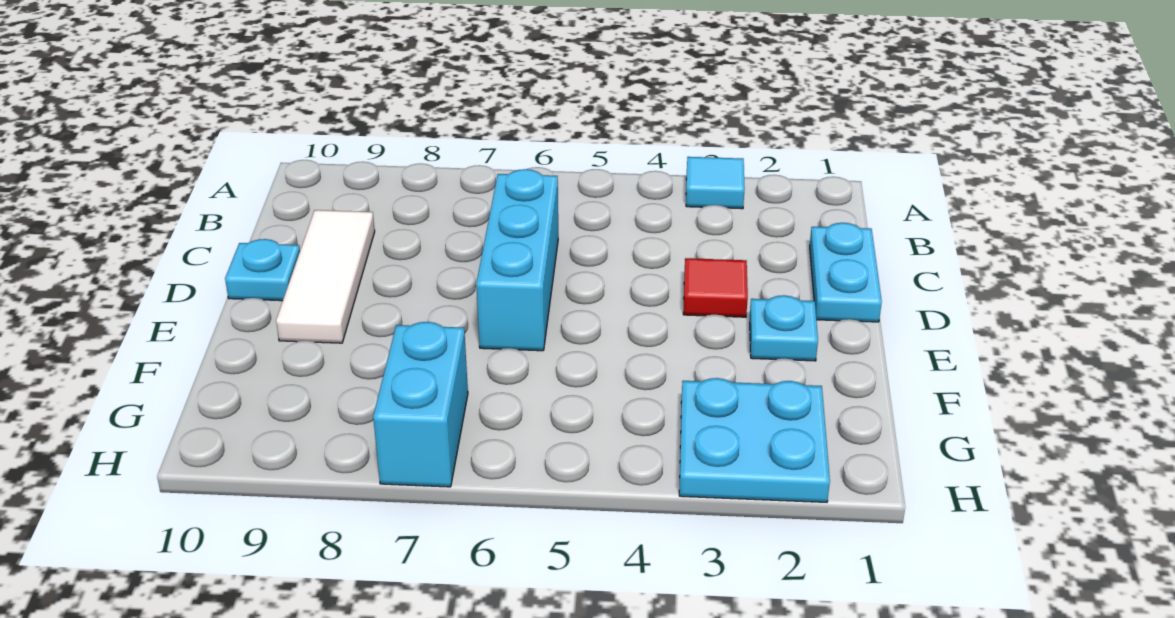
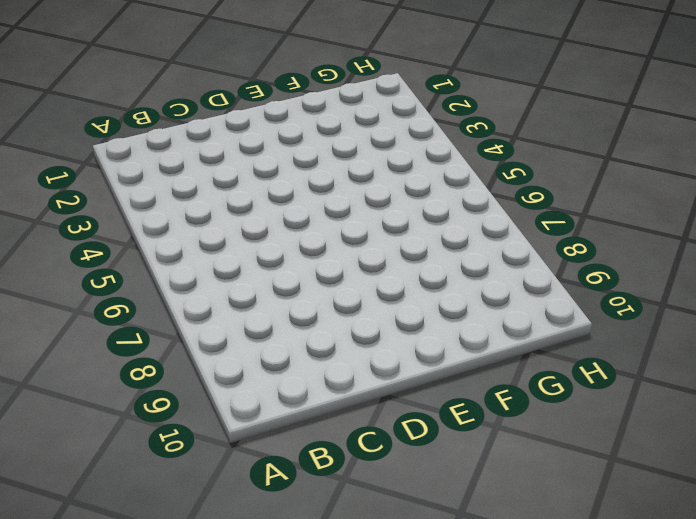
none -> cyan tile A3 level 1
none -> cyan plate C1:D1 level 1

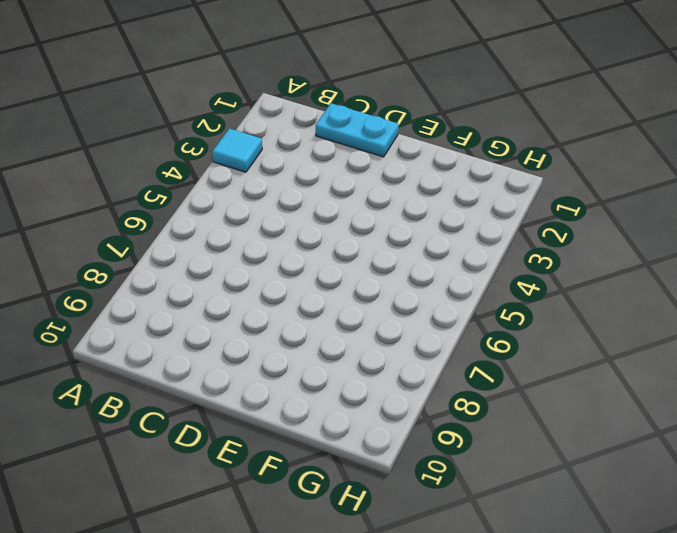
none -> cyan brick C6:E6 level 1
none -> white tile C9:E9 level 1

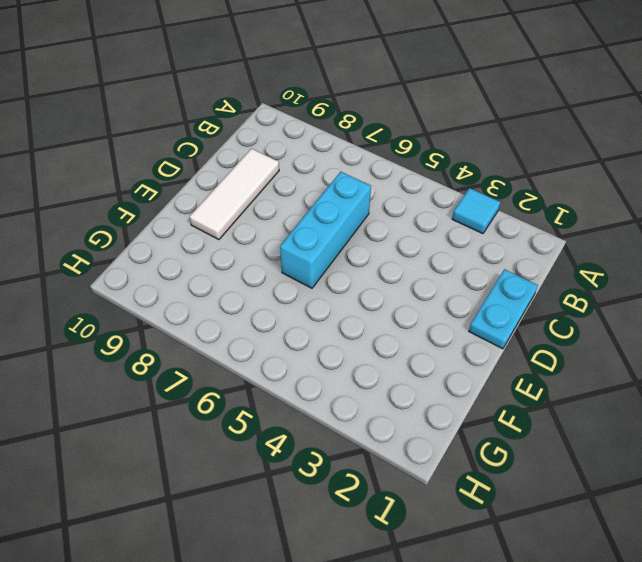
none -> red tile D3 level 1
none -> cyan plate D10 level 1

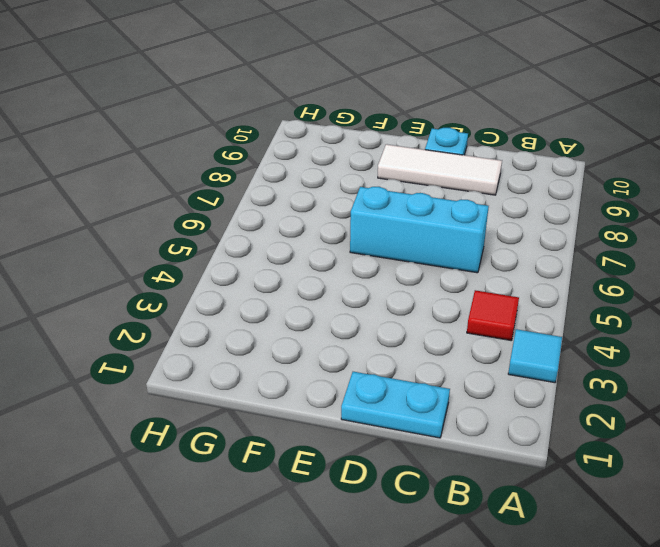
red tile B4 level 1 -> red tile D3 level 1
none -> cyan plate E2 level 1
none -> cyan plate G2:H3 level 1

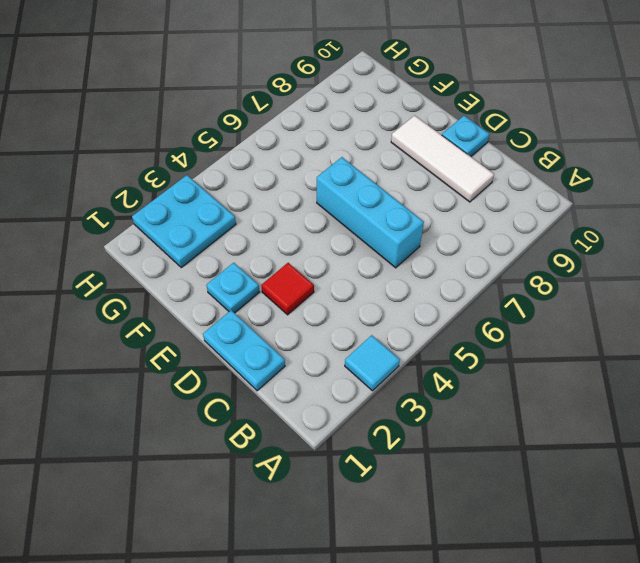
none -> cyan brick G7:H7 level 1

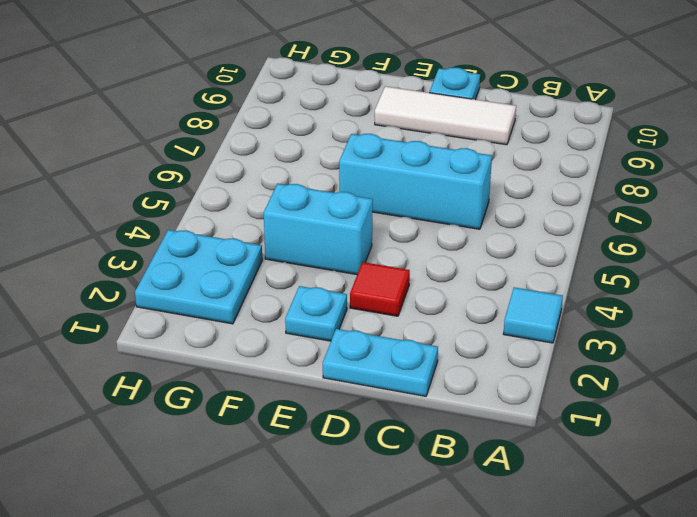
cyan brick E4:F4 level 1 -> cyan brick G7:H7 level 1

